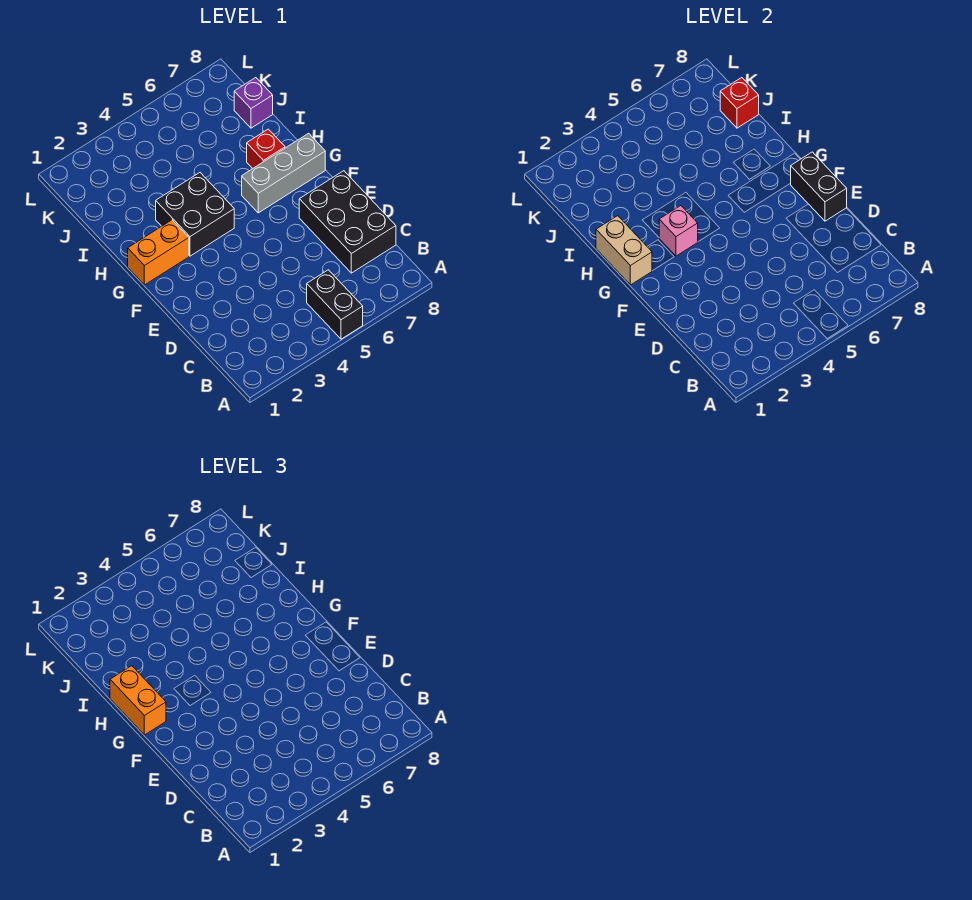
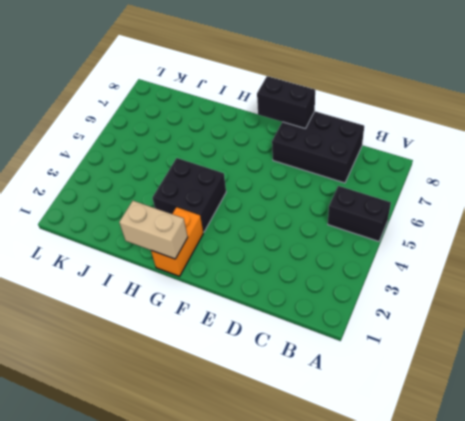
none -> grey brick G6:G8 level 1
none -> red brick H7 level 1
none -> purple brick J8 level 1

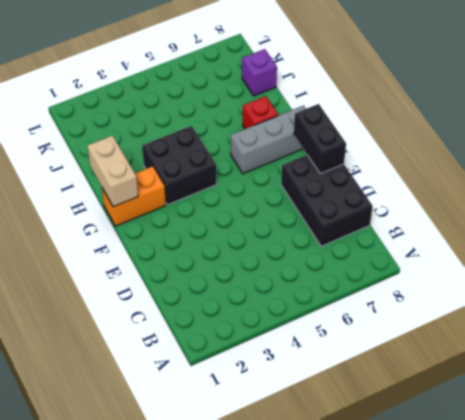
none -> black brick A5:B5 level 1
none -> pink brick G3 level 2
none -> red brick J8 level 2

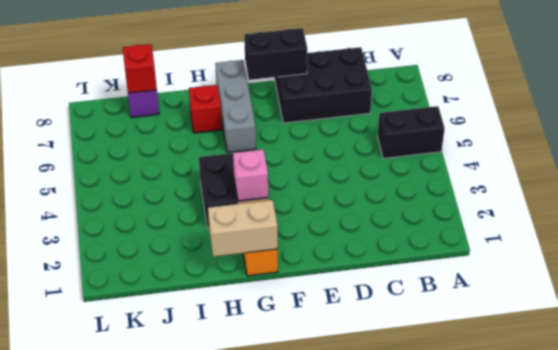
none -> orange brick G1:H1 level 3

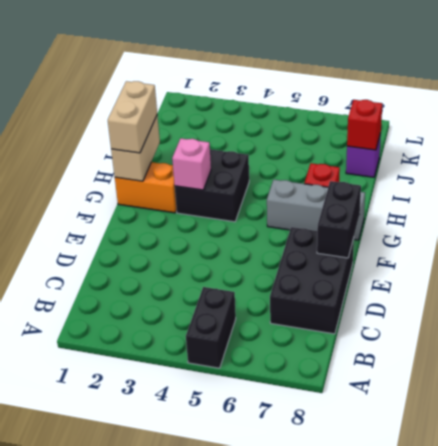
tan brick G1:H1 level 3 -> orange brick G1:H1 level 3

